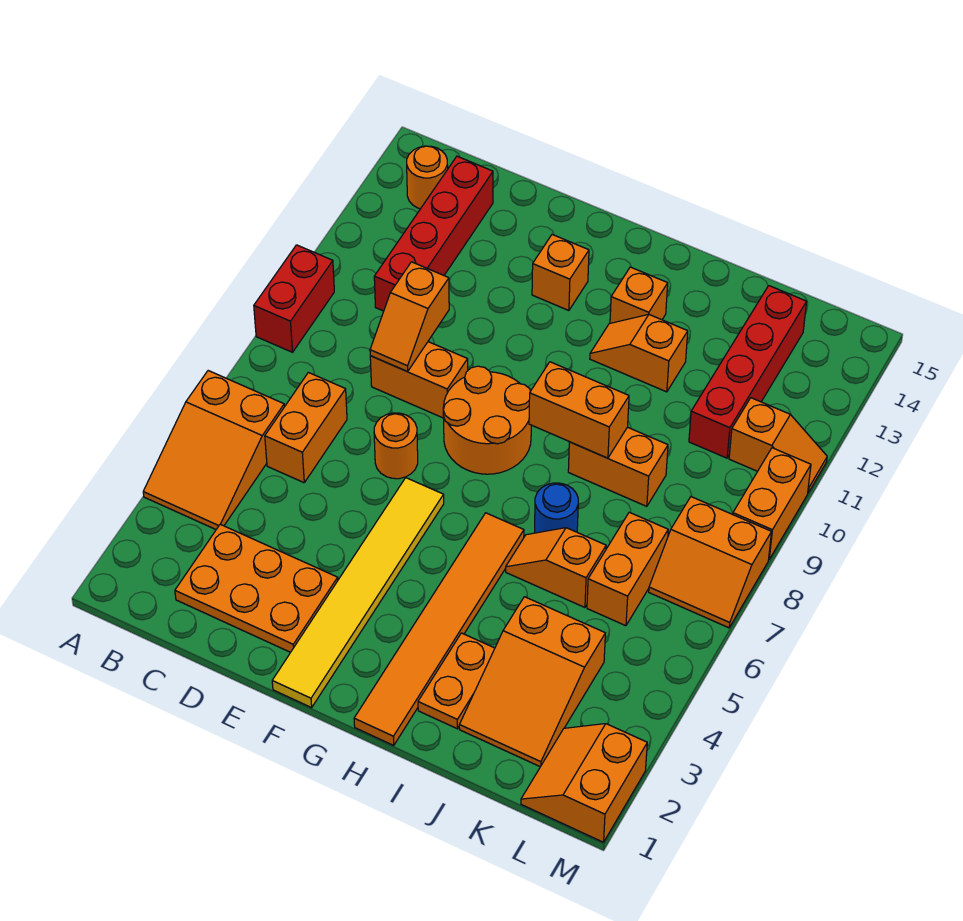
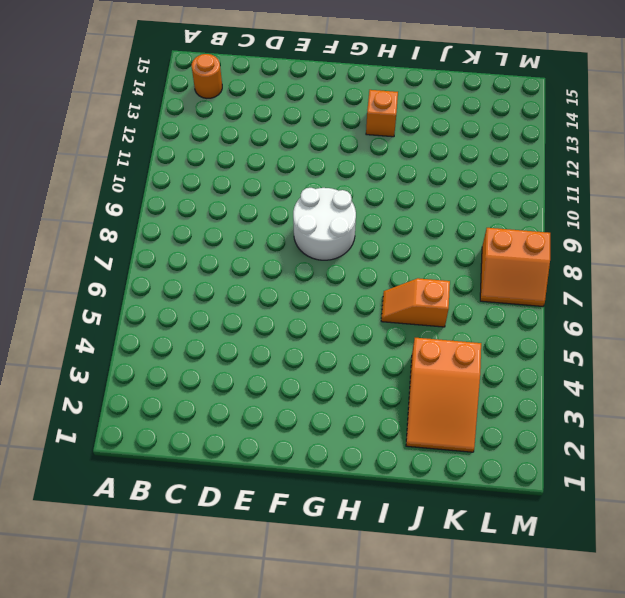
white round brick F8:G9 level 1 -> orange round brick F8:G9 level 1
none -> orange slope A4:B6 level 1 top 6
none -> red brick A9:A10 level 1
none -> orange plate C2:E3 level 1

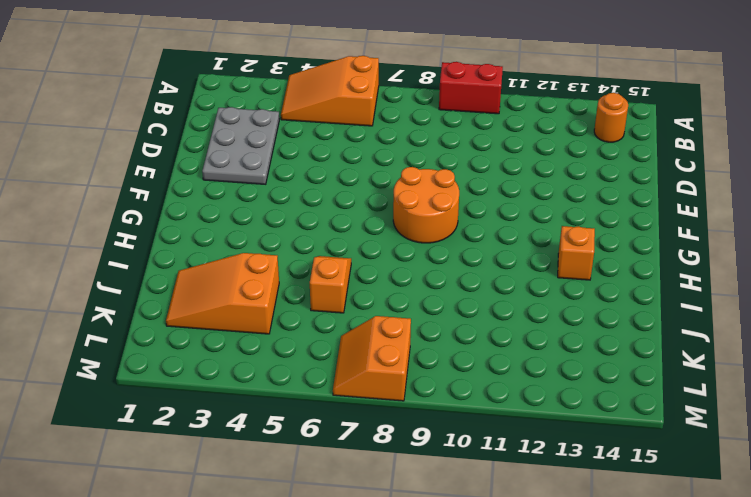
grey plate C2:E3 level 1 -> orange plate C2:E3 level 1
none -> orange brick C6:C7 level 1
none -> red brick C11:C14 level 1
none -> orange brick D9:E9 level 1

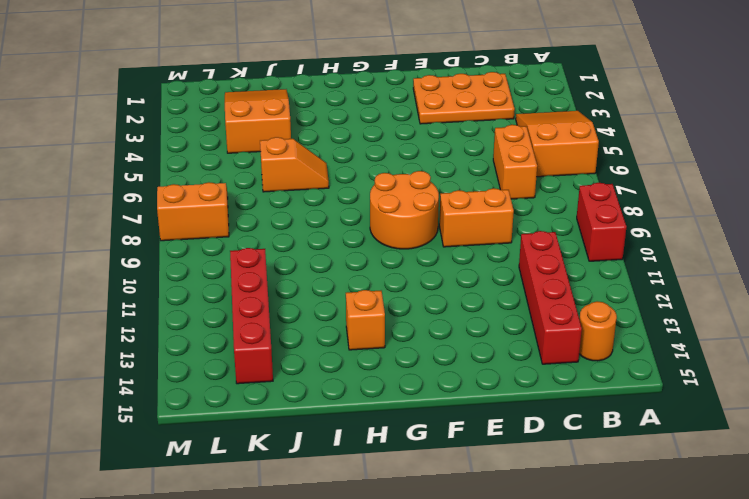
none -> orange round brick E7 level 1
none -> yellow tile F1:F6 level 1
none -> orange brick F13 level 1

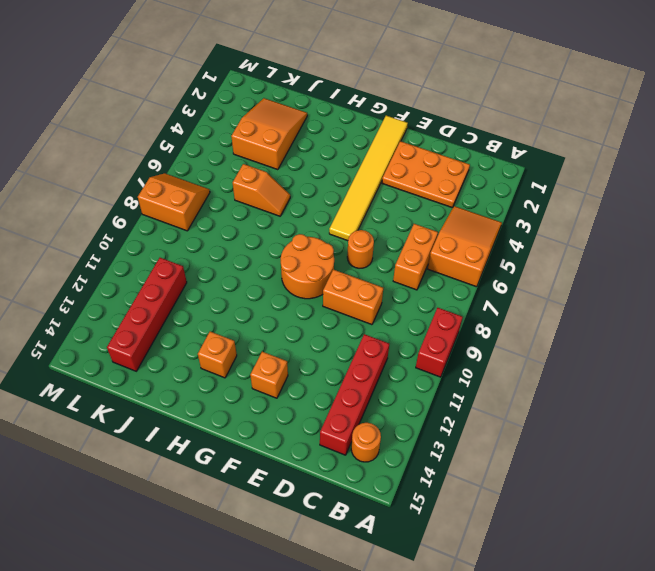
none -> orange tile H1:H6 level 1
none -> orange slope H12:I12 level 1 top I
none -> orange plate I2:I3 level 1

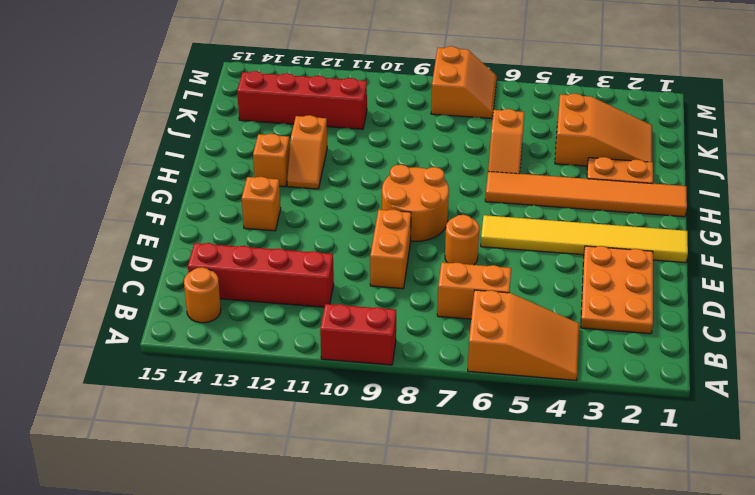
none -> blue round brick I7 level 1
none -> orange brick I9:J9 level 1
none -> orange brick K6:K7 level 1

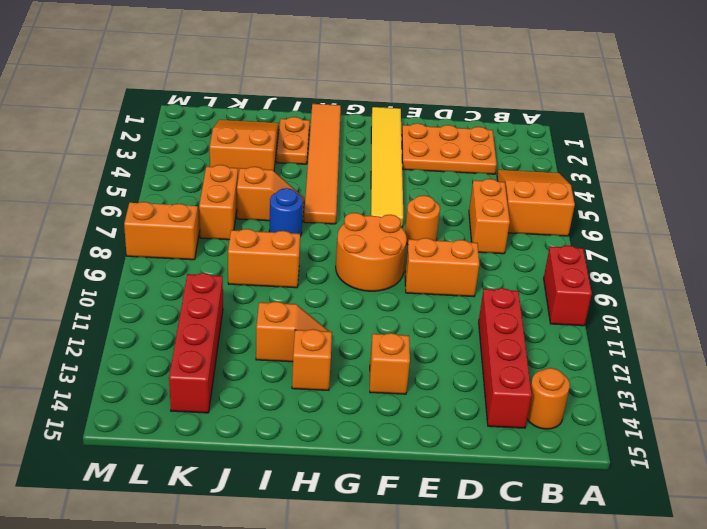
none -> orange slope L1:M2 level 1 top M
none -> orange slope L11:M11 level 1 top L
none -> orange brick M9:M10 level 1

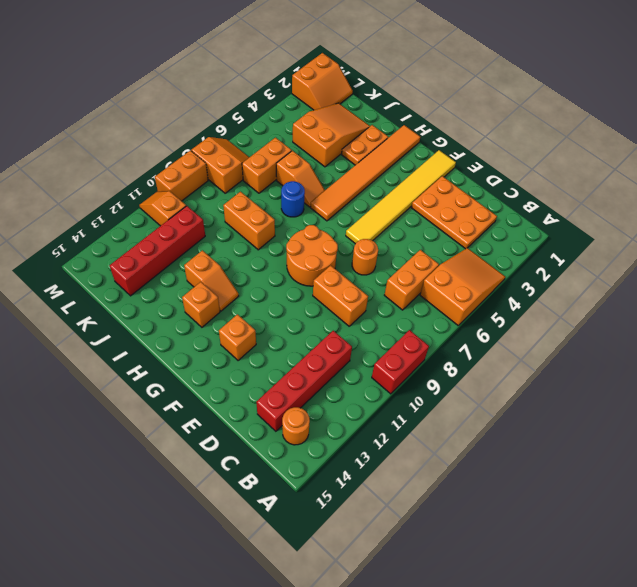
none -> orange slope D9:D10 level 2 top 10
none -> orange brick H9:I9 level 2

